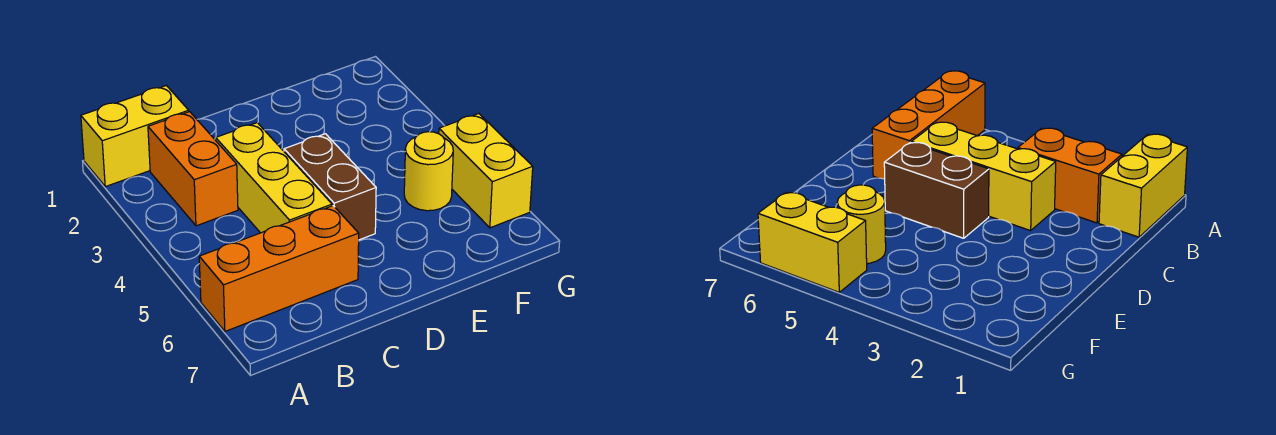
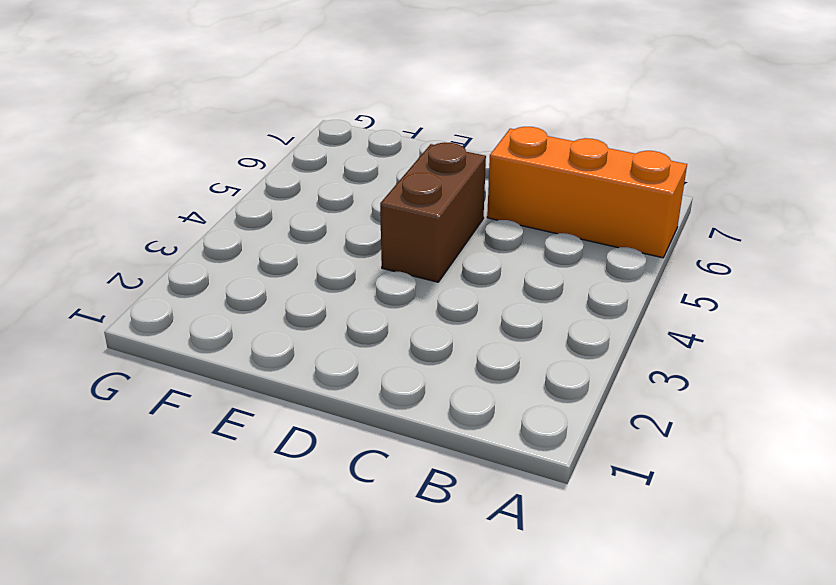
none -> yellow brick A1:B1 level 1
none -> orange brick B2:B3 level 1

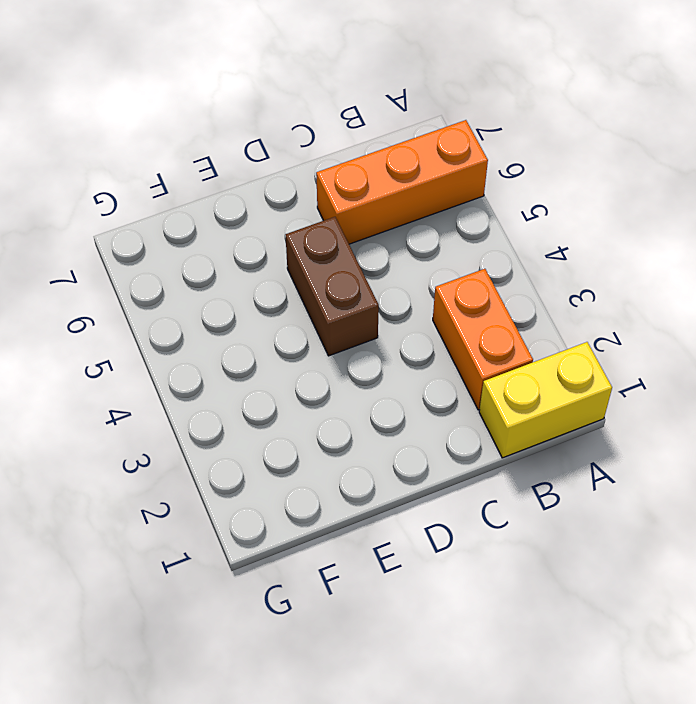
none -> yellow brick C3:C5 level 1
none -> yellow round brick F5 level 1

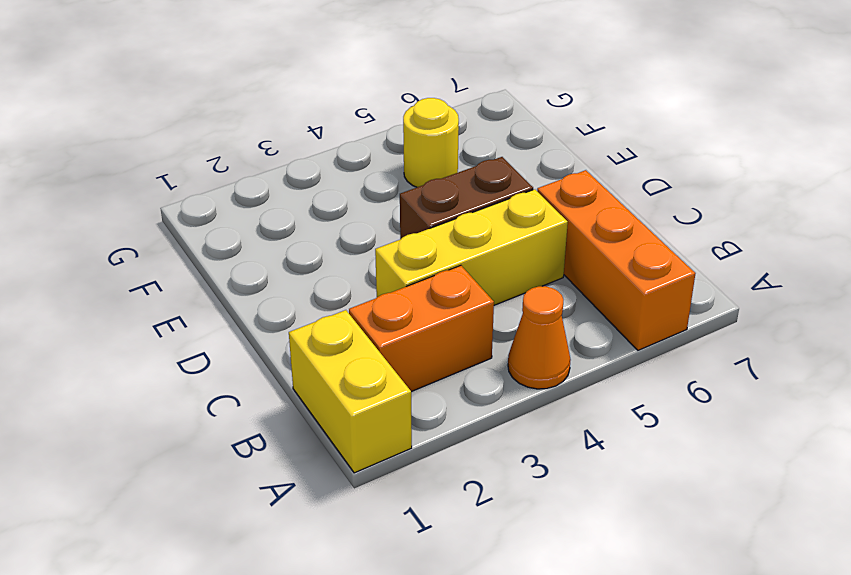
orange cone A4 level 1 -> none
none -> yellow brick G5:G6 level 1

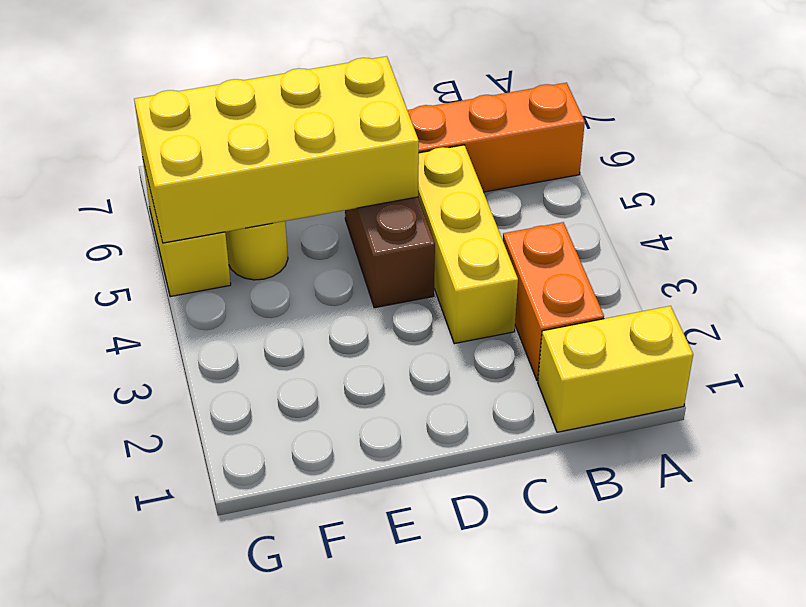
yellow brick D5:G6 level 2 -> none

